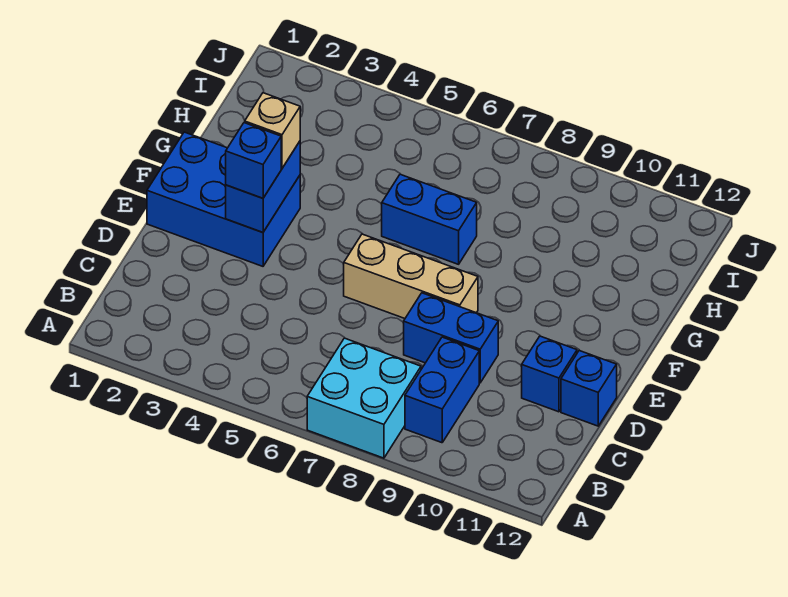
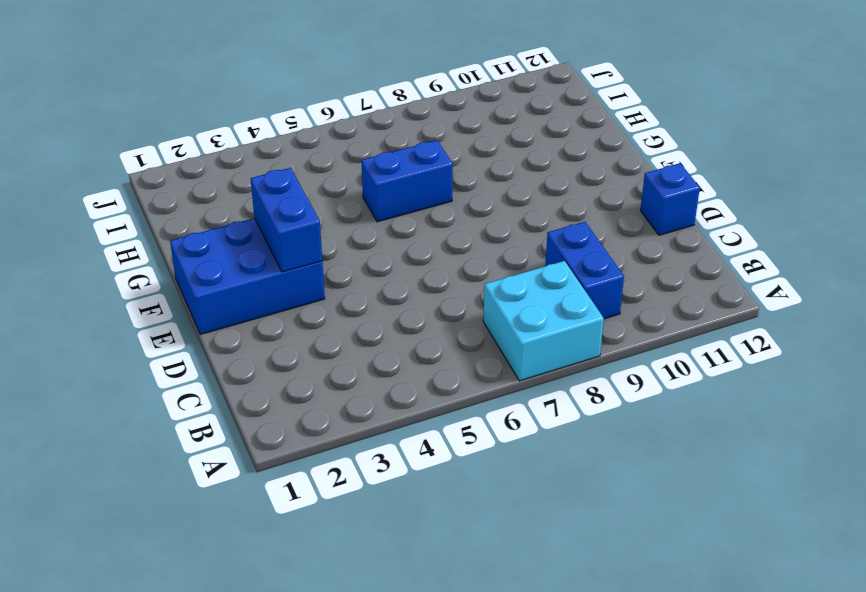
none -> blue brick D8:D9 level 1
none -> blue brick D11 level 1

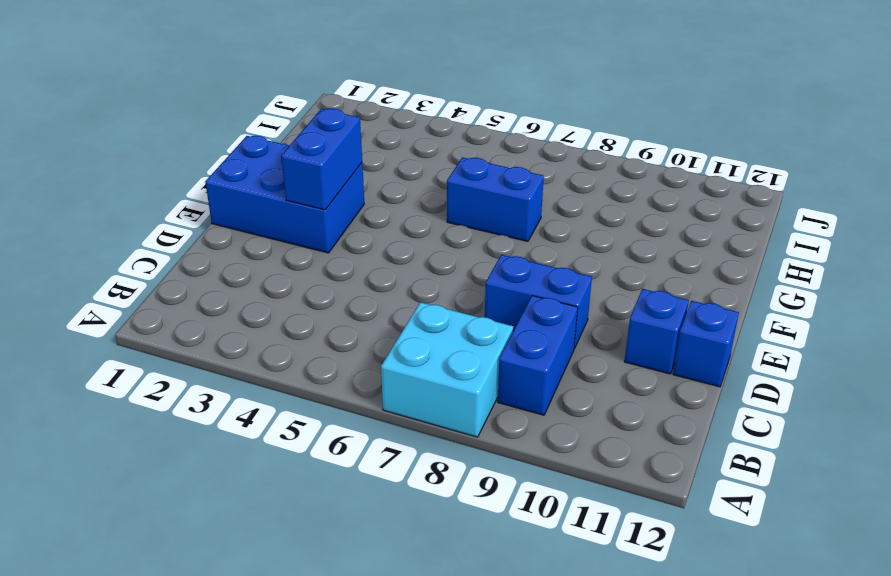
none -> tan brick E6:E8 level 1
none -> blue brick E3 level 3

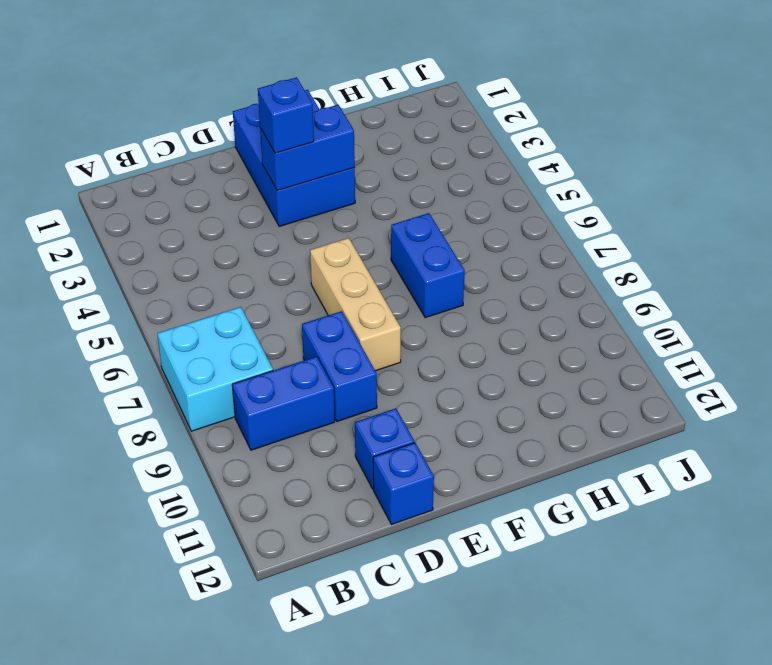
none -> tan brick F3 level 3

